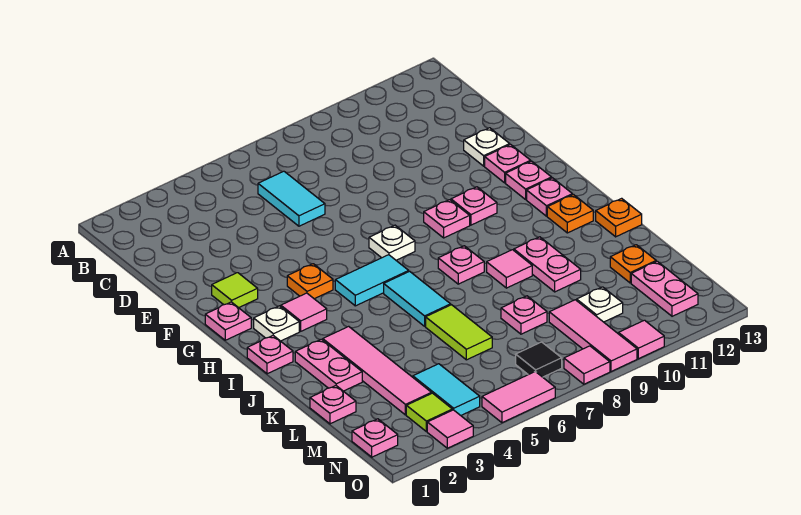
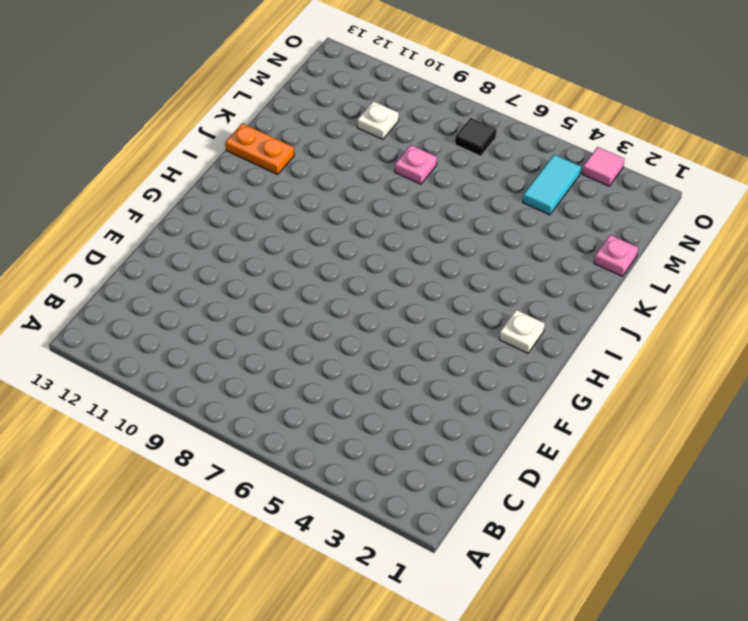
orange plate J12:J13 level 1 -> orange plate J13 level 1
none -> cyan tile C6:D6 level 1
none -> white plate E12 level 1
none -> lime tile F2 level 1
none -> pink plate F12 level 1

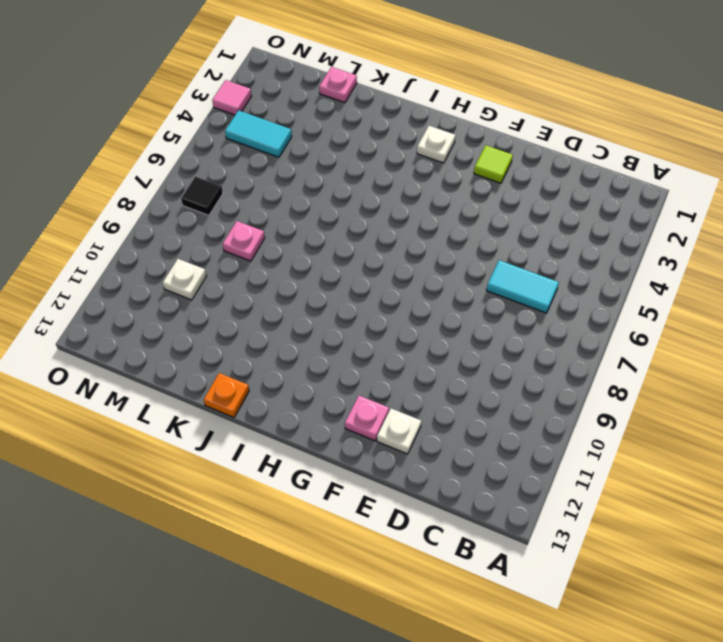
none -> pink plate G1 level 1
none -> orange plate G4 level 1
none -> white plate G7 level 1
none -> pink plate G9 level 1

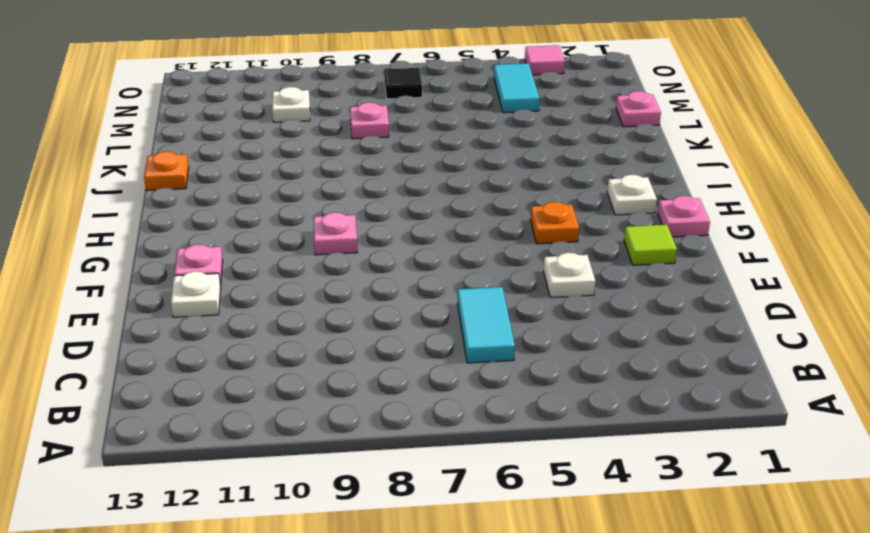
white plate E4 level 1 -> white plate G7 level 1
none -> pink plate G10 level 1
none -> pink plate G12 level 1
none -> pink tile H3 level 1
none -> cyan tile H5:H6 level 1

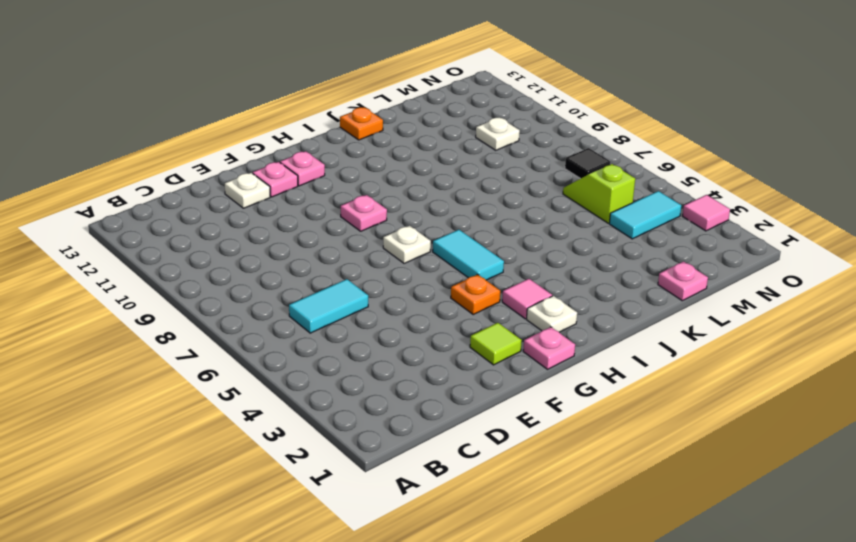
lime slope M5:M6 level 1 top 5 -> none
none -> pink plate G10 level 1
none -> pink plate H12 level 1
none -> pink plate I1 level 1
none -> cyan tile I6:J6 level 1

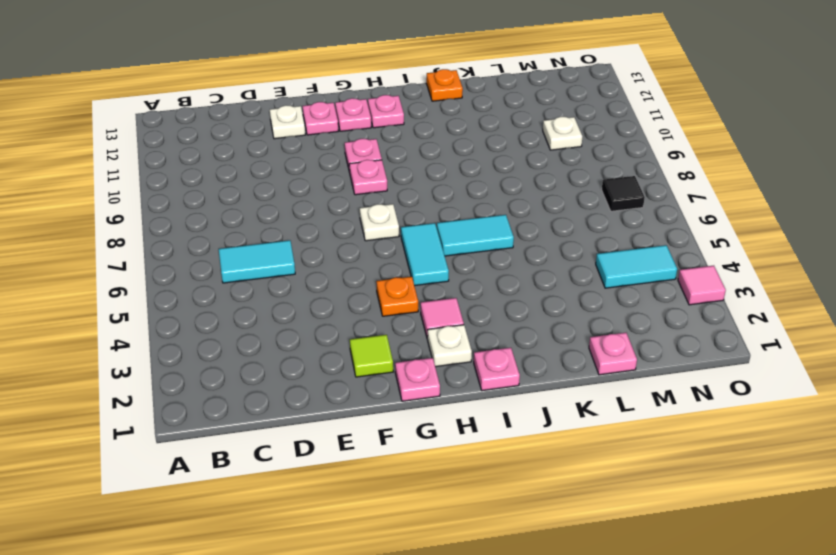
none -> pink plate I8 level 1
none -> orange plate I12 level 1
none -> pink plate J2:K2 level 1
none -> pink tile J3:M3 level 1

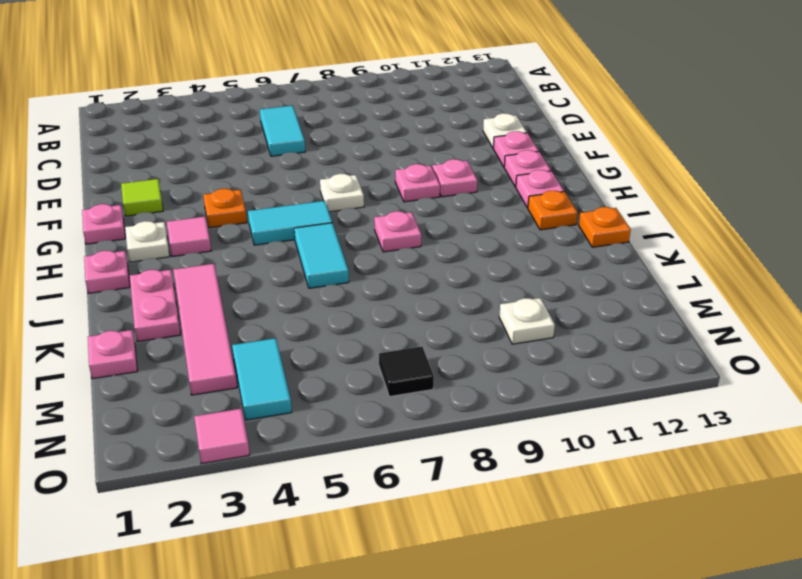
none -> pink tile J9 level 1
none -> pink plate J10:K10 level 1
none -> lime tile K6:L6 level 1
none -> pink plate L8 level 1

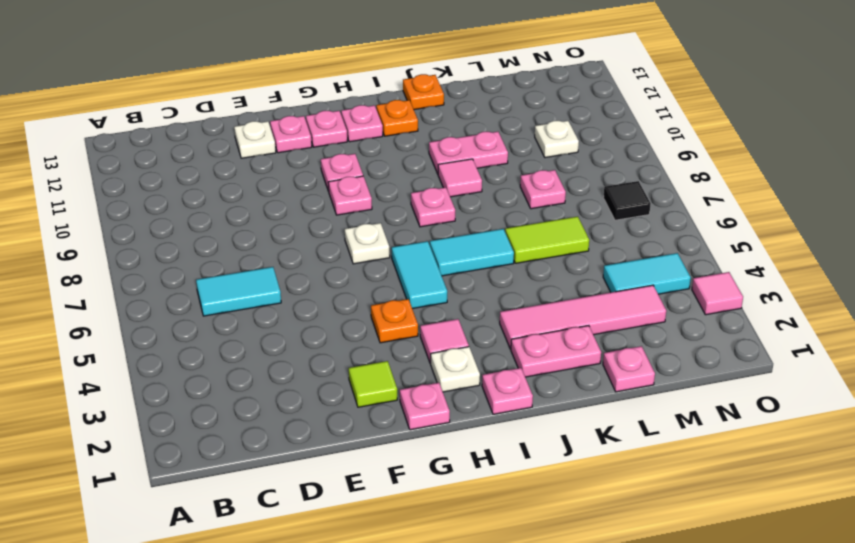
none -> orange plate L12 level 1
none -> pink tile M9:O9 level 1
none -> pink plate M12:N12 level 1
none -> pink plate N1 level 1

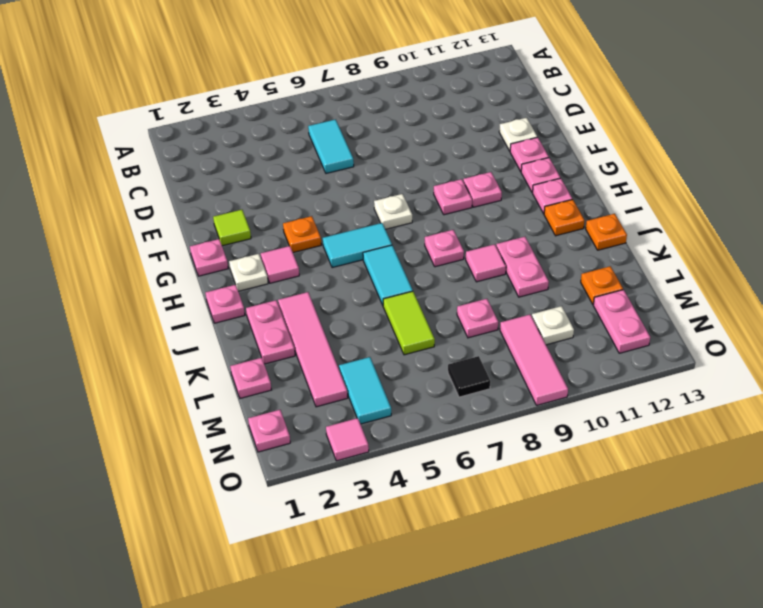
none -> lime tile N3 level 1
none -> pink tile O5:O6 level 1
none -> pink tile O8 level 1
none -> pink tile O10 level 1

